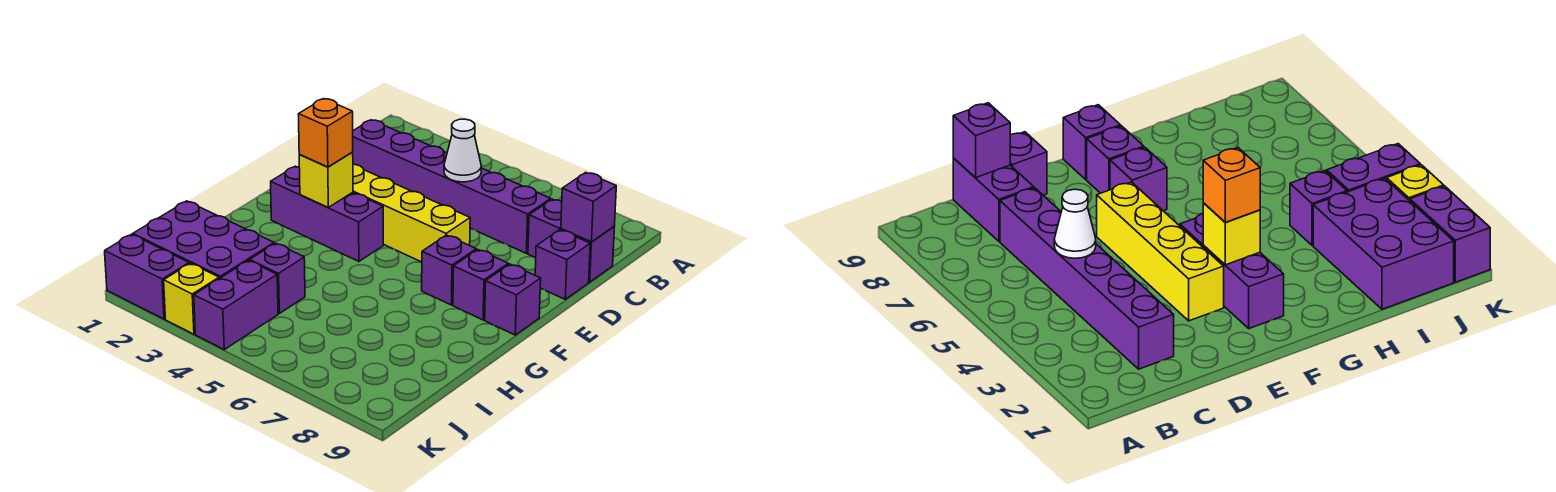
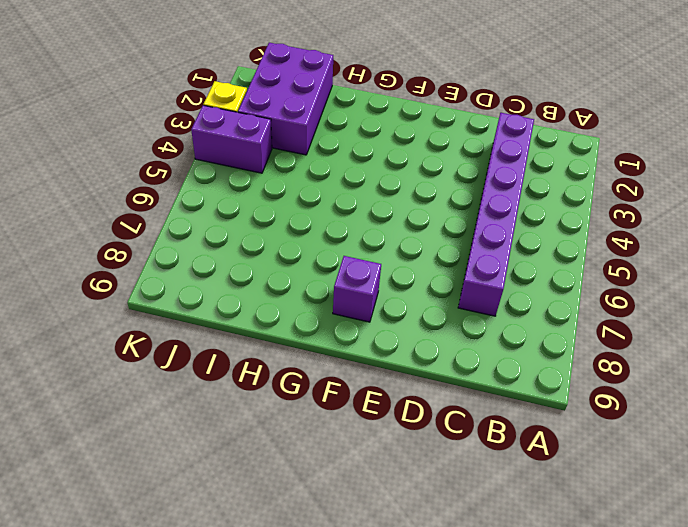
none -> purple brick C8:C9 level 1
none -> purple brick D9 level 1
none -> yellow brick E3:E6 level 1

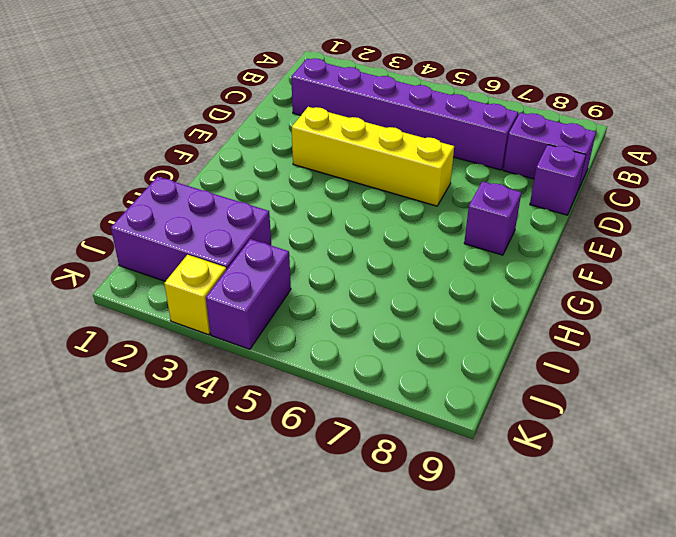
none -> purple brick F2:F4 level 1
none -> purple brick F7 level 1
none -> purple brick F9 level 1

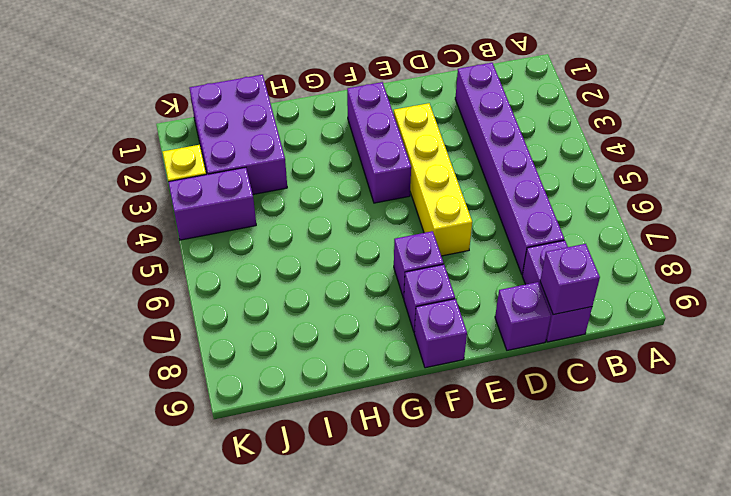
none -> purple brick I4 level 1
none -> purple brick K1:K2 level 1
none -> white cone C5 level 2

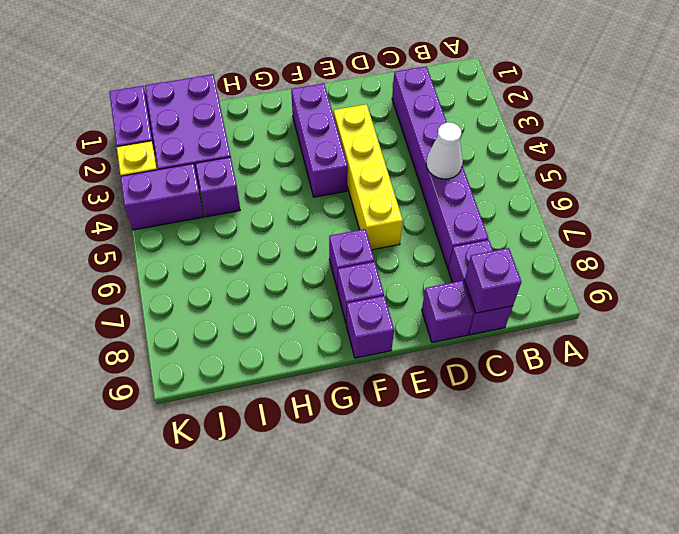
none -> yellow brick F3 level 2
none -> orange brick F3 level 3

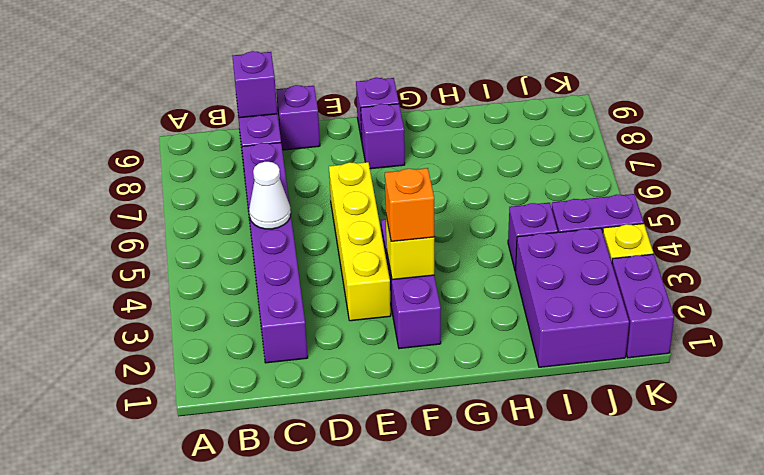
none -> purple brick F7 level 1

